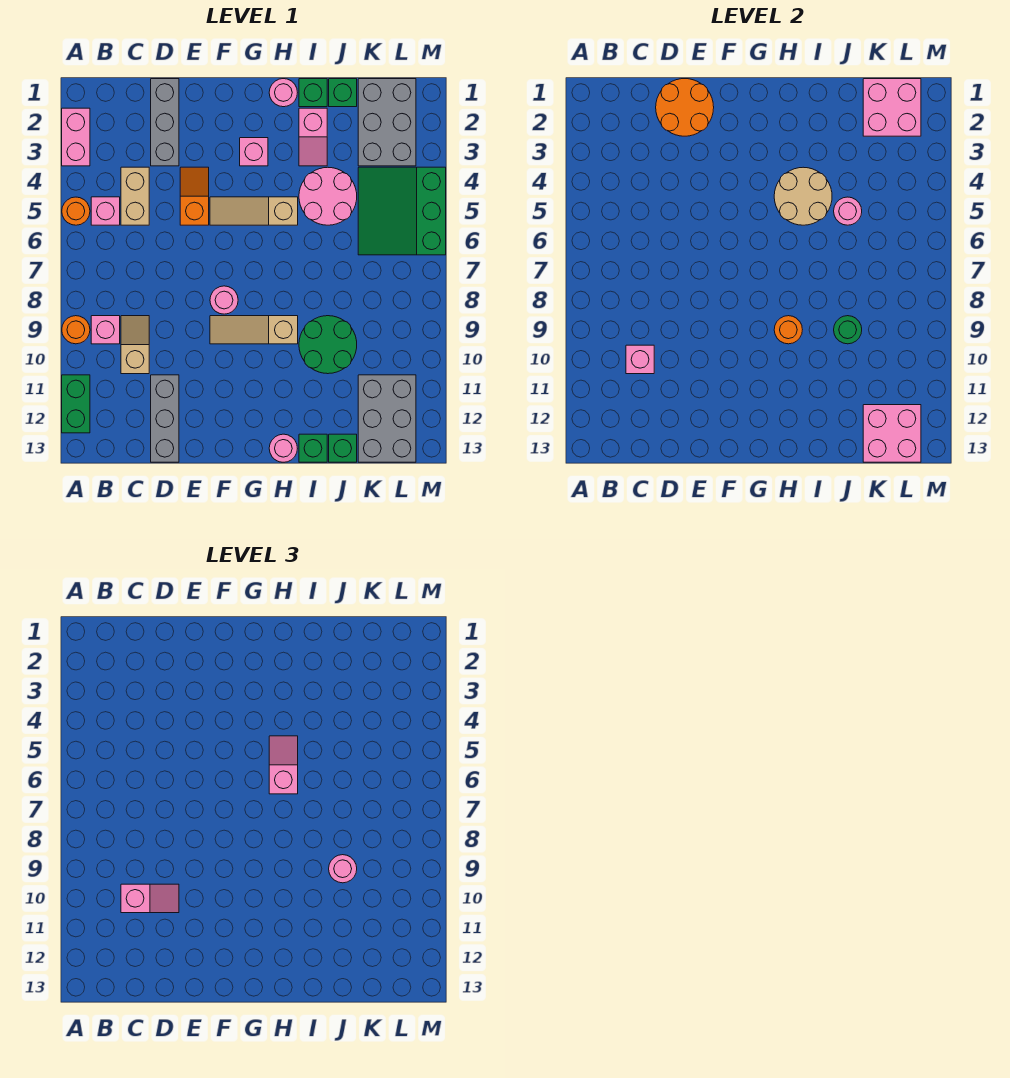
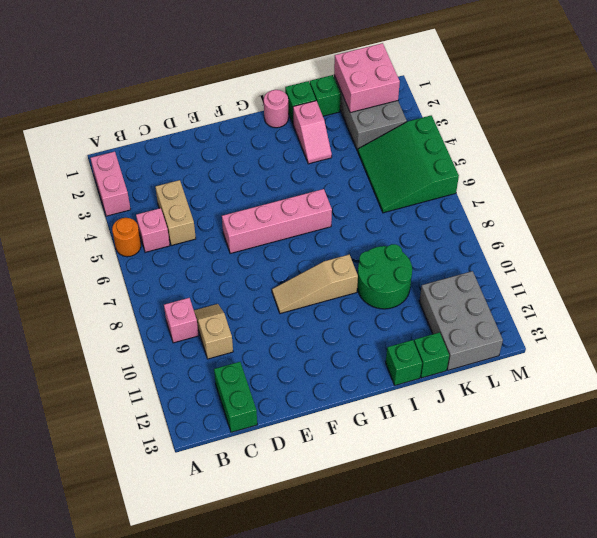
green brick C12:C13 level 1 -> green brick A11:A12 level 1
pink brick E6:H6 level 1 -> none
none -> orange round brick A9 level 1
none -> grey brick D1:D3 level 1
none -> grey brick D11:D13 level 1
none -> orange slope E4:E5 level 1 top 5

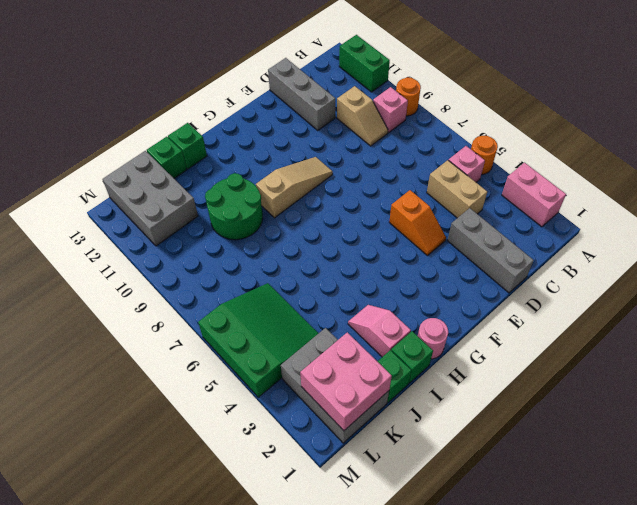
none -> tan slope F5:H5 level 1 top H
none -> pink round brick F8 level 1
none -> pink brick G3 level 1
none -> pink round brick H13 level 1

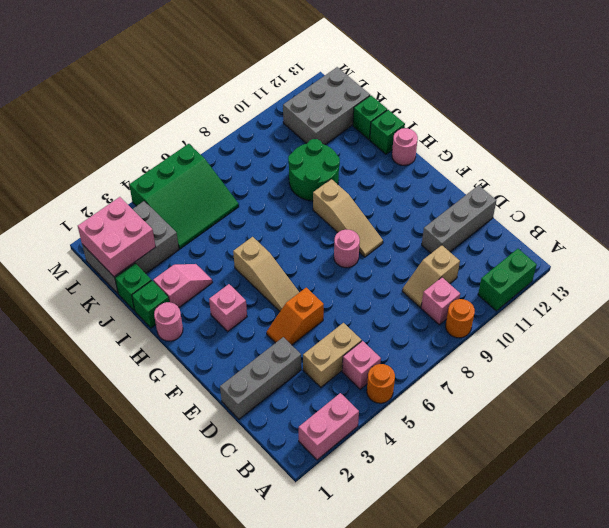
none -> pink round brick I4:J5 level 1
none -> pink brick C10 level 2
none -> orange round brick D1:E2 level 2
none -> tan round brick H4:I5 level 2

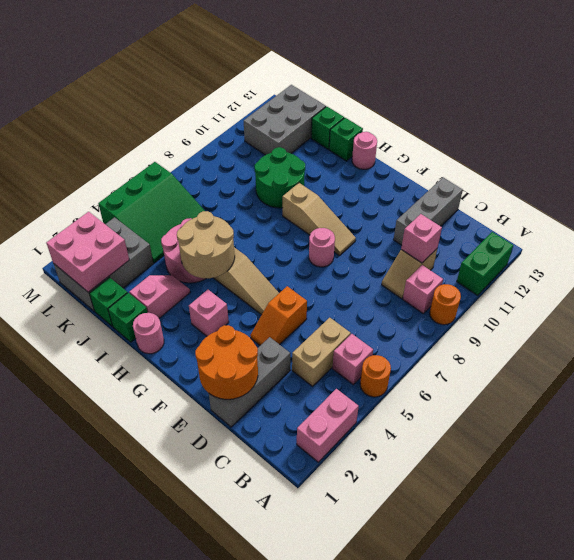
none -> orange round brick H9 level 2
none -> pink round brick J5 level 2
none -> green round brick J9 level 2
none -> pink brick K12:L13 level 2

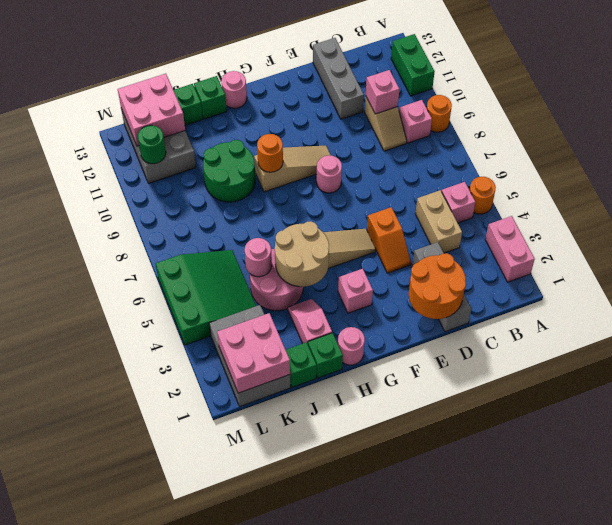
green round brick L11 level 2 -> green round brick J9 level 2
none -> pink slope C10:D10 level 3 top C
none -> pink slope H5:H6 level 3 top 6
none -> pink round brick J9 level 3

